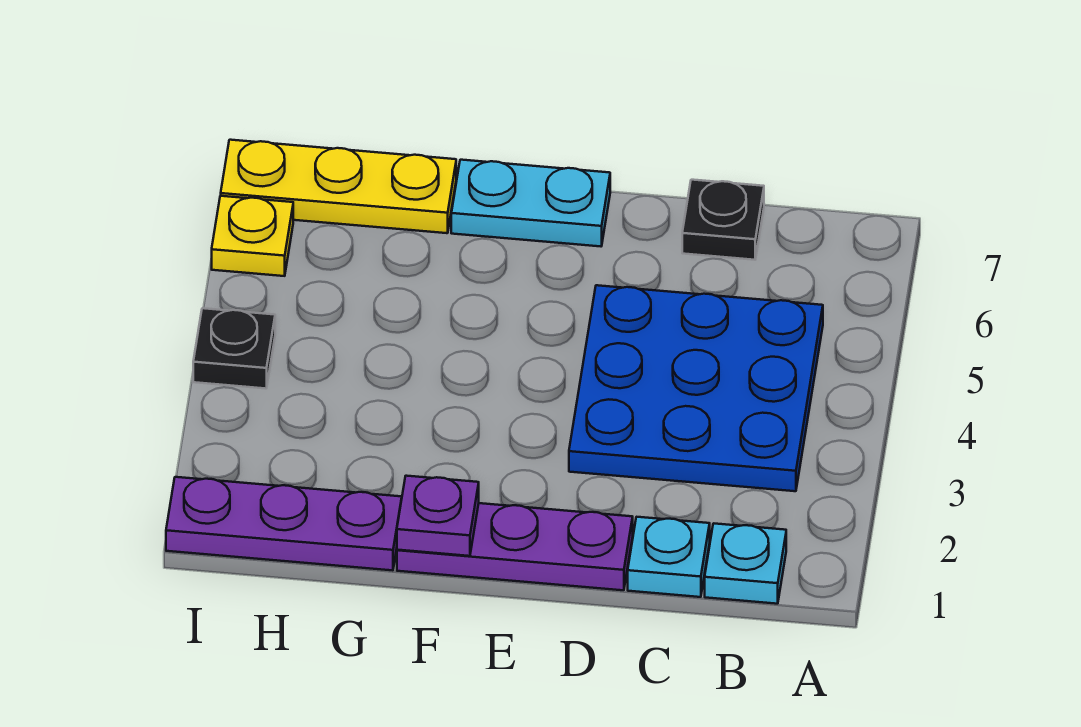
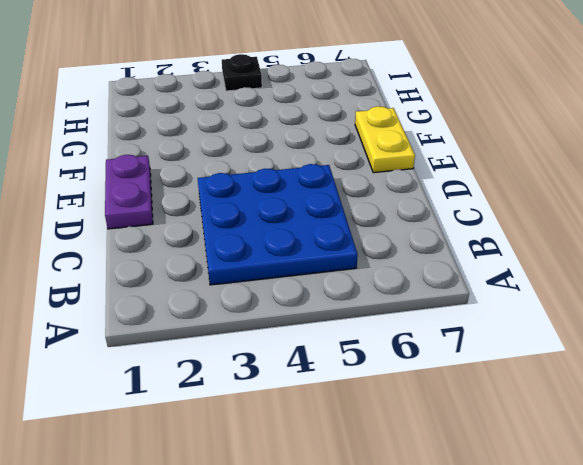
purple plate D1:E1 level 1 -> purple plate D1:F1 level 1
yellow plate E7:F7 level 1 -> cyan plate E7:F7 level 1
none -> cyan plate B1 level 1
none -> cyan plate C1 level 1

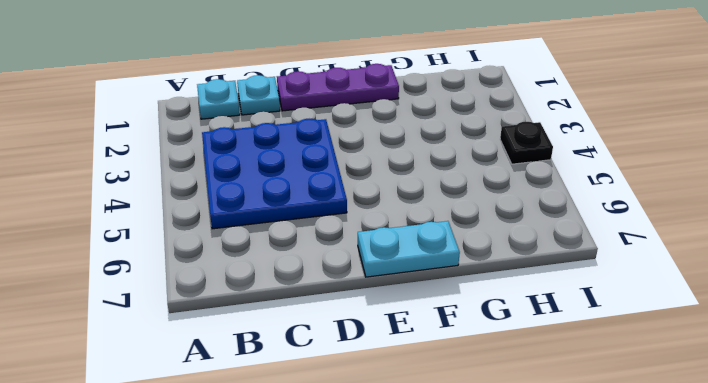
none -> black plate C7 level 1
none -> purple plate G1:I1 level 1

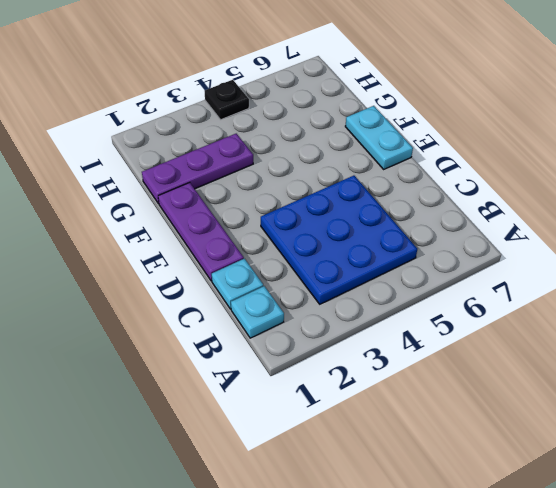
purple plate G1:G3 level 1 -> purple plate G1:I1 level 1
none -> black plate C7 level 1
none -> yellow plate G7:I7 level 1

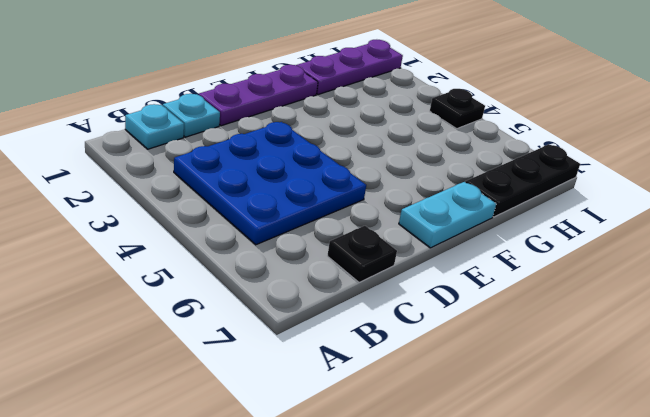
black plate G7:I7 level 1 -> yellow plate G7:I7 level 1
none -> yellow plate I6 level 1
none -> purple plate F1 level 2

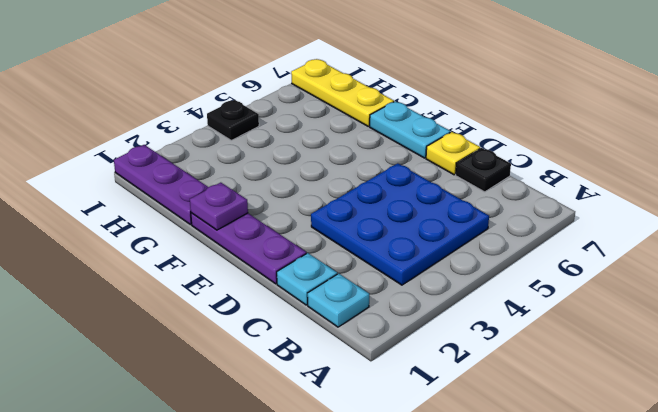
yellow plate D7 level 1 -> yellow plate I6 level 1

